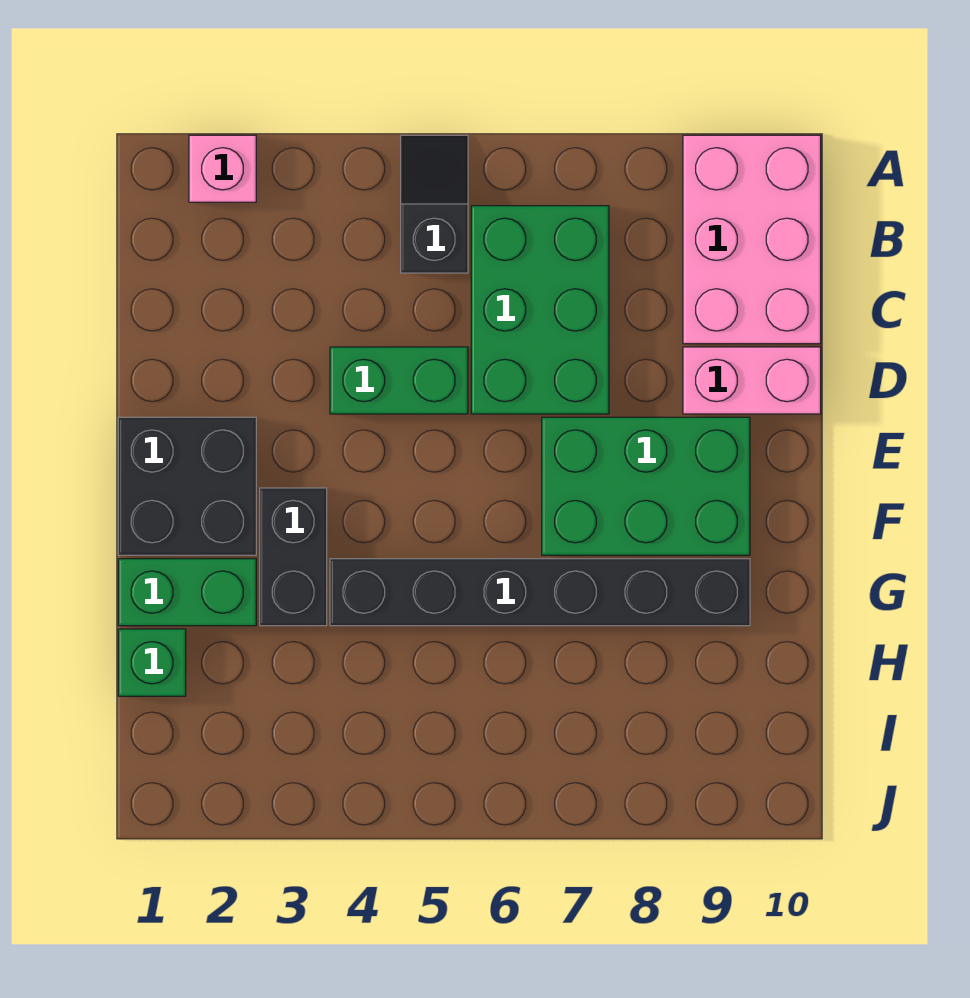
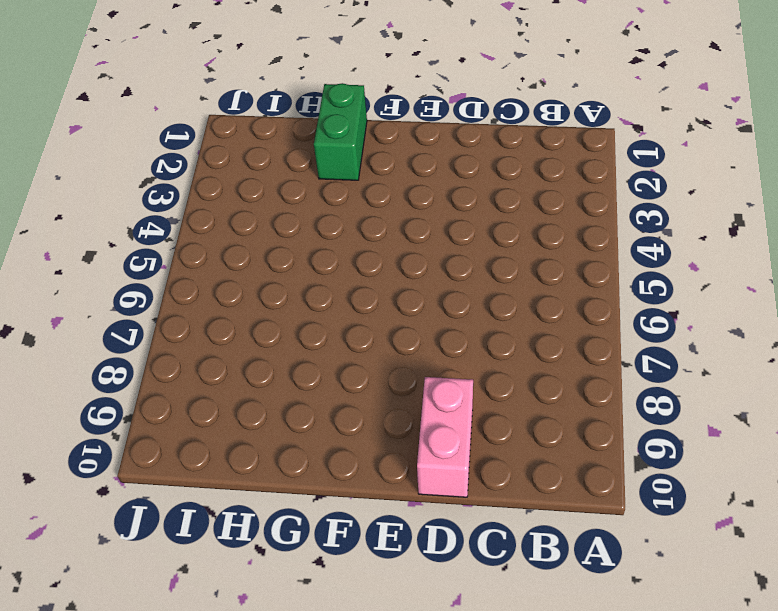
none -> pink brick A2 level 1
none -> black slope A5:B5 level 1 top B
none -> pink brick A9:C10 level 1

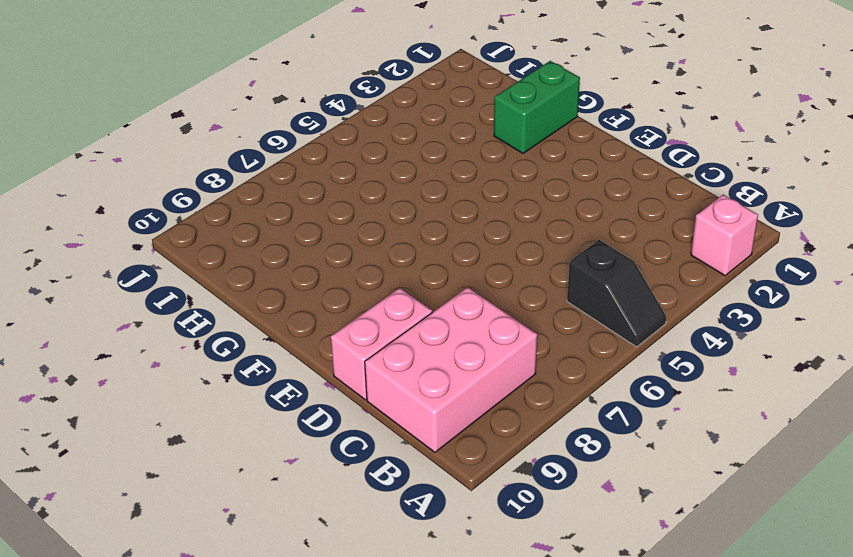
pink brick B8:C10 level 1 -> pink brick A9:C10 level 1
none -> green brick B6:D7 level 1
none -> green brick D4:D5 level 1
none -> black brick E1:F2 level 1

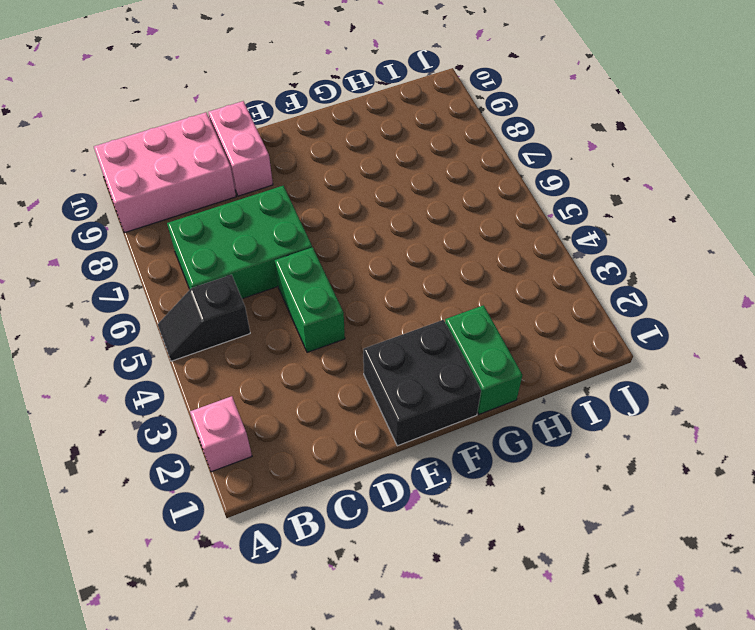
none -> green brick E7:F9 level 1
none -> black brick F3:G3 level 1
none -> black brick G4:G9 level 1

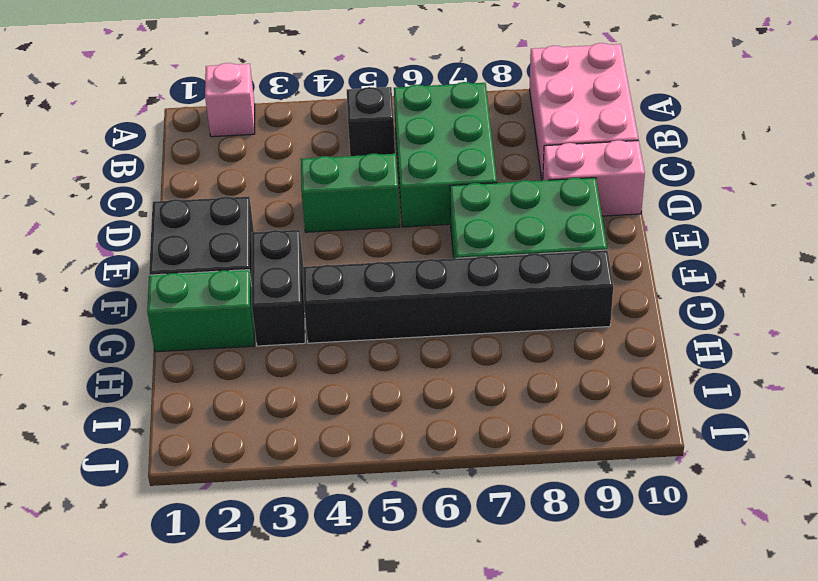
none -> green brick H1 level 1

